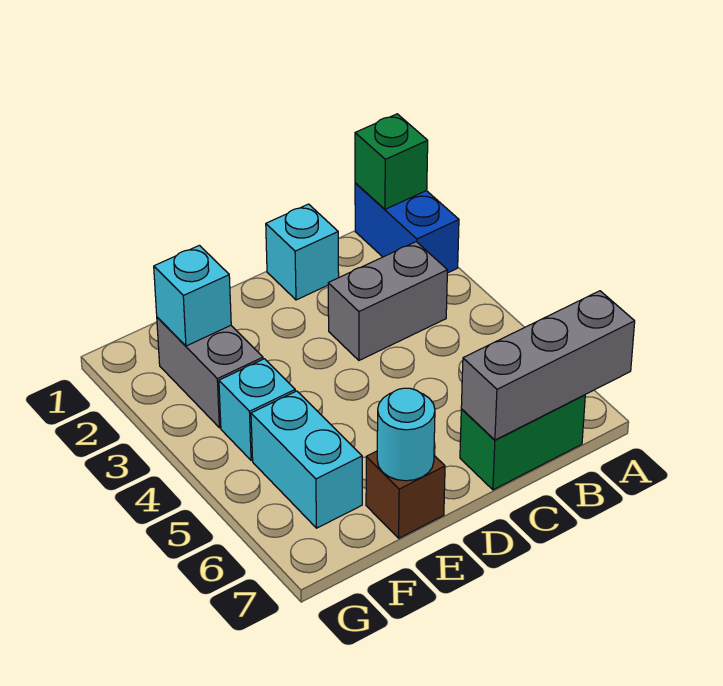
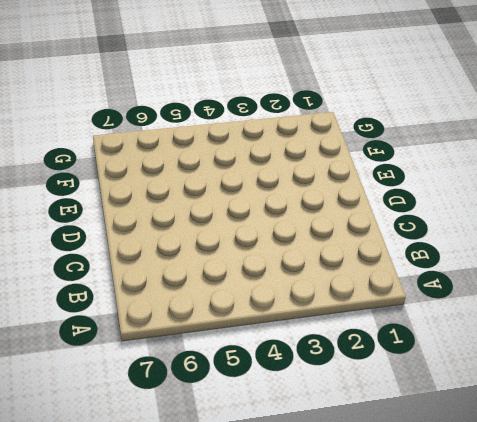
none -> blue brick A1:A2 level 1
none -> grey brick B3:C3 level 1
none -> green brick B7:C7 level 1

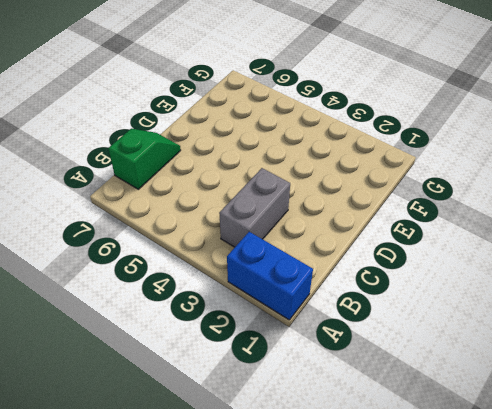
green slope B7:C7 level 1 top B -> green brick B7:C7 level 1
none -> cyan brick C1 level 1
none -> brown brick E7 level 1
none -> grey brick F2:F3 level 1

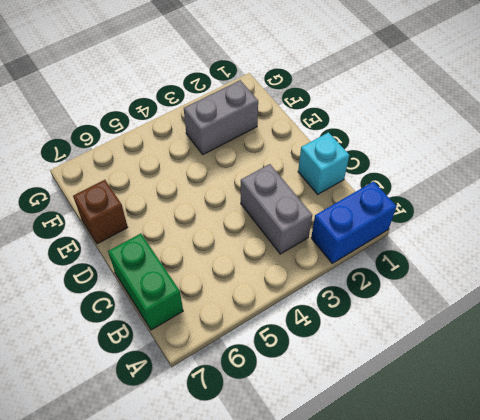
none -> cyan brick F4 level 1
none -> cyan brick F5:F6 level 1
none -> green brick A1 level 2

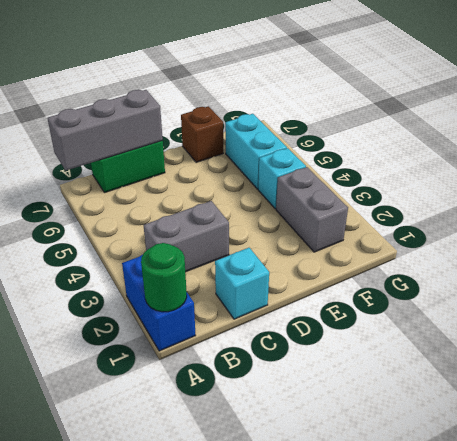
green round brick A1 level 2 -> green brick A1 level 2
none -> cyan round brick E7 level 2
none -> cyan brick F2 level 2

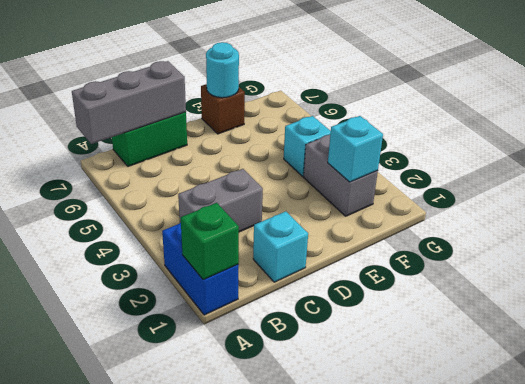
none -> cyan brick F5:F6 level 1

